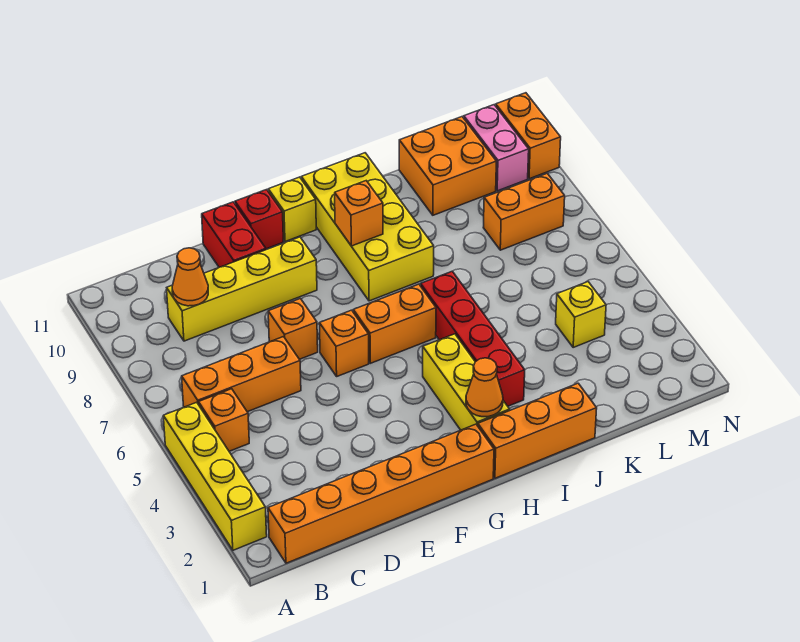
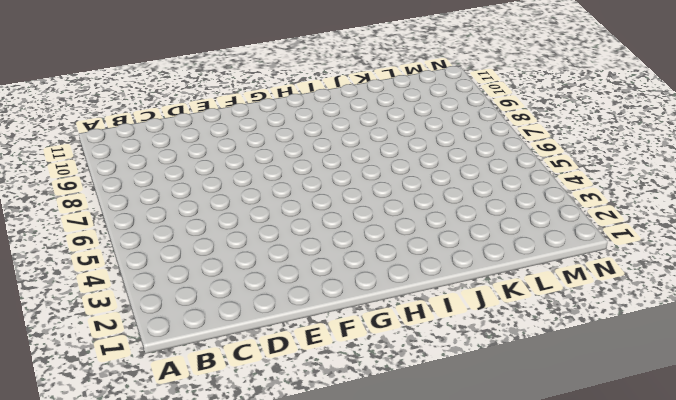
none -> yellow brick A2:A5 level 1
none -> orange brick B1:G1 level 1
none -> orange brick B5 level 1

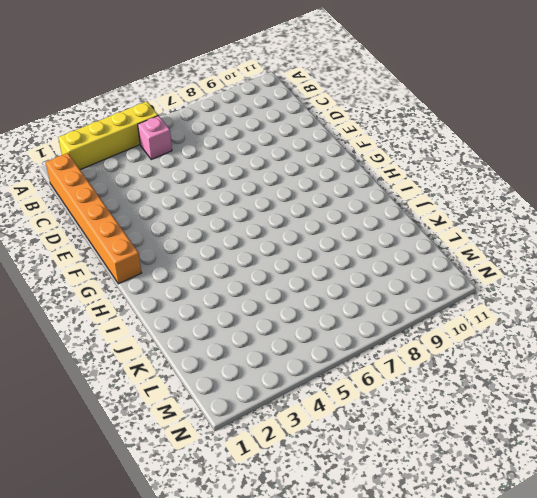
pink brick B5 level 1 -> orange brick B5 level 1
none -> orange brick B6:D6 level 1
none -> yellow brick C9:F9 level 1
none -> orange brick E7 level 1

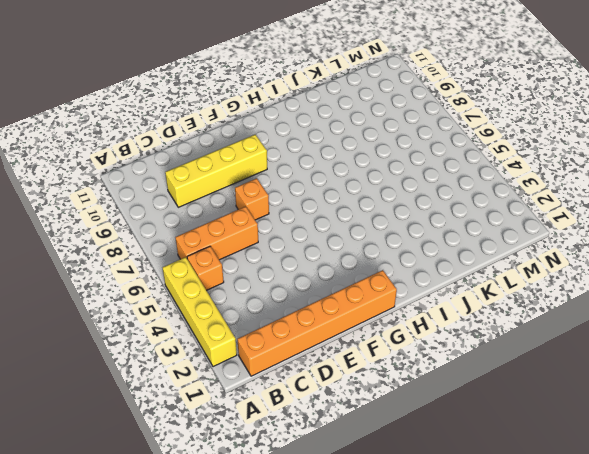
none -> red brick E10:E11 level 1
none -> orange brick F6 level 1
none -> red brick F11 level 1

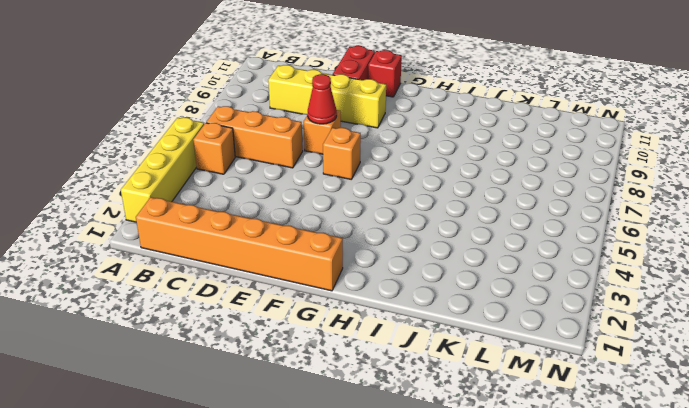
red cone E7 level 2 -> none
none -> orange brick G6:H6 level 1
none -> yellow brick G11 level 1
none -> orange brick H1:J1 level 1

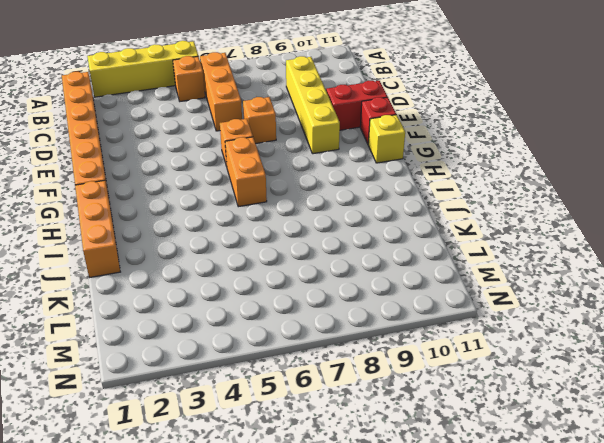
none -> yellow brick H2:H4 level 1
none -> yellow brick H8:I11 level 1
none -> red brick I3:I6 level 1

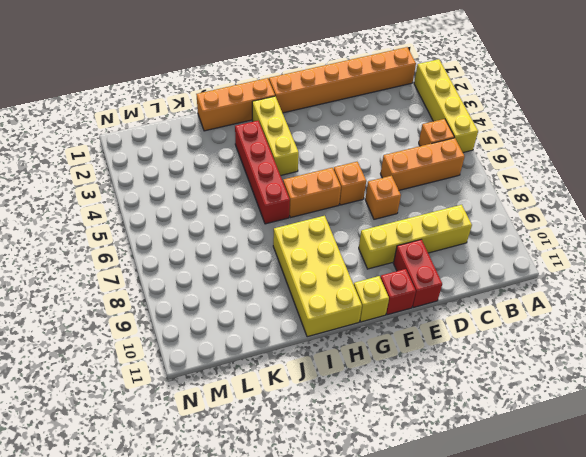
none -> orange brick K10:L11 level 1
none -> yellow brick L4 level 1
none -> orange brick L8:M8 level 1

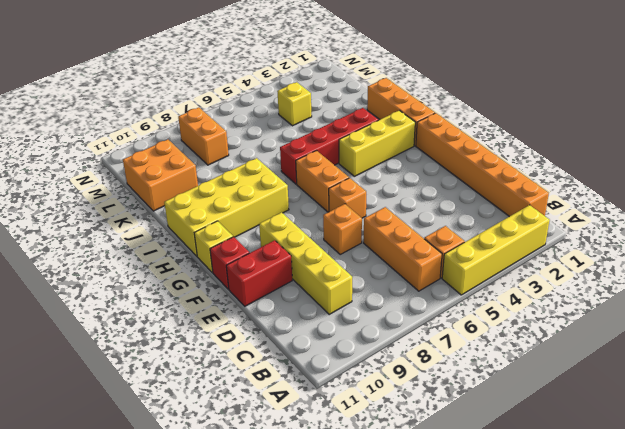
none -> pink brick M10:M11 level 1
none -> orange brick N10:N11 level 1
none -> orange cone C9 level 2

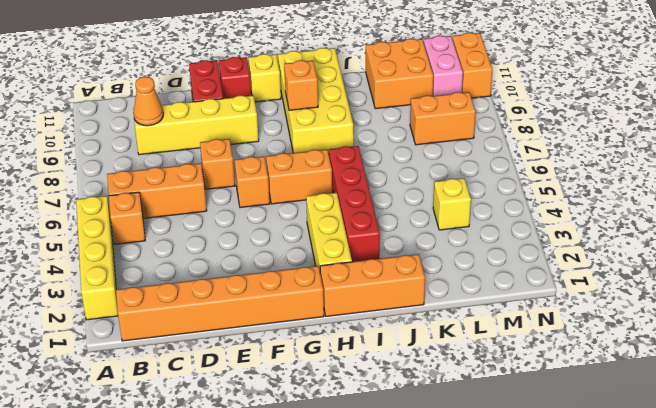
none -> orange cone H2 level 2

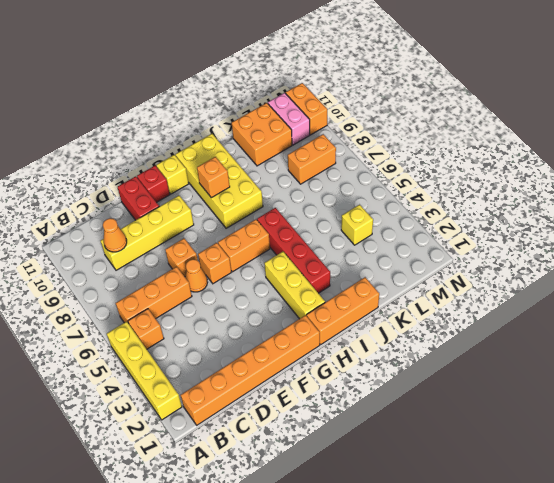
orange cone E6 level 1 -> orange cone H2 level 2

